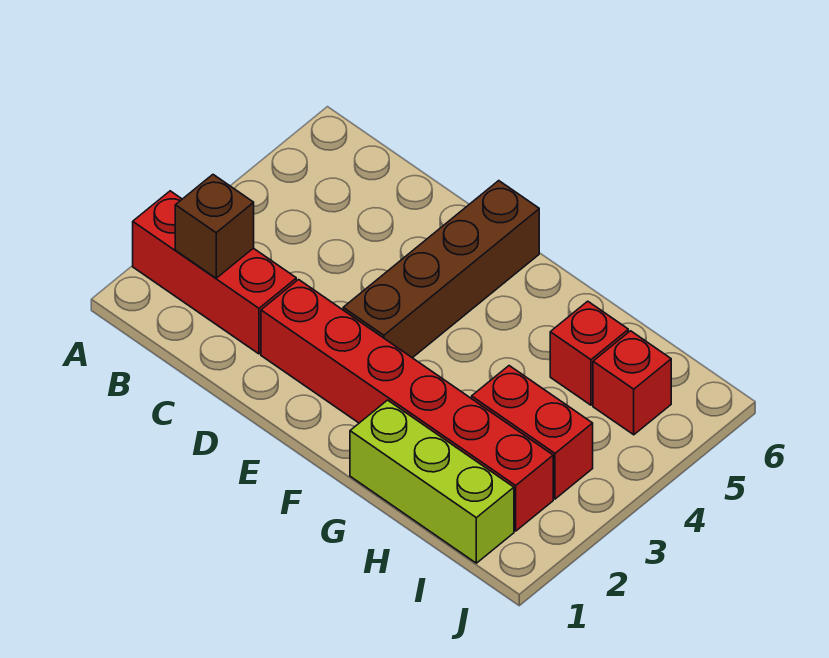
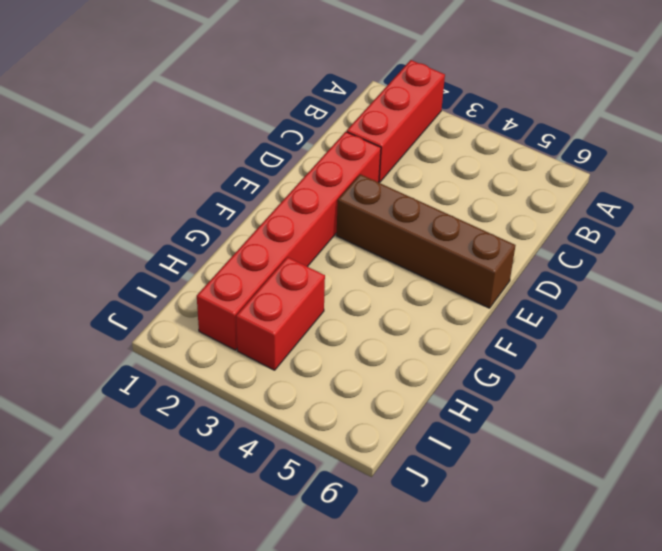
none -> lime brick G1:I1 level 1
none -> red brick H5 level 1

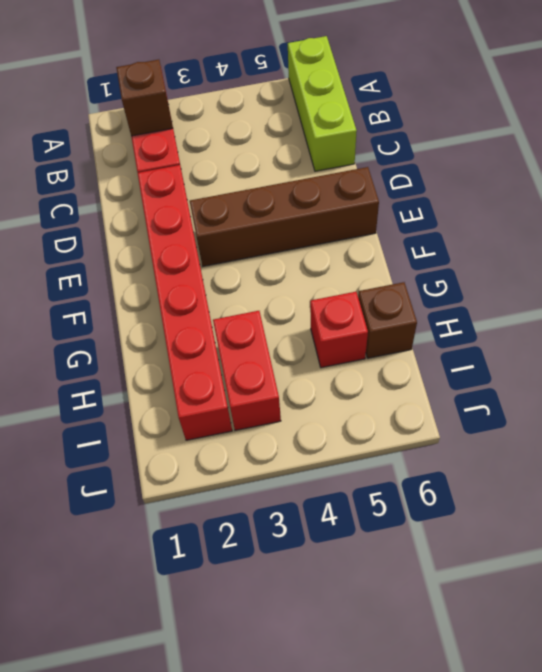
lime brick A6:C6 level 1 -> lime brick G1:I1 level 1
brown brick H6 level 1 -> none
none -> red brick I5 level 1

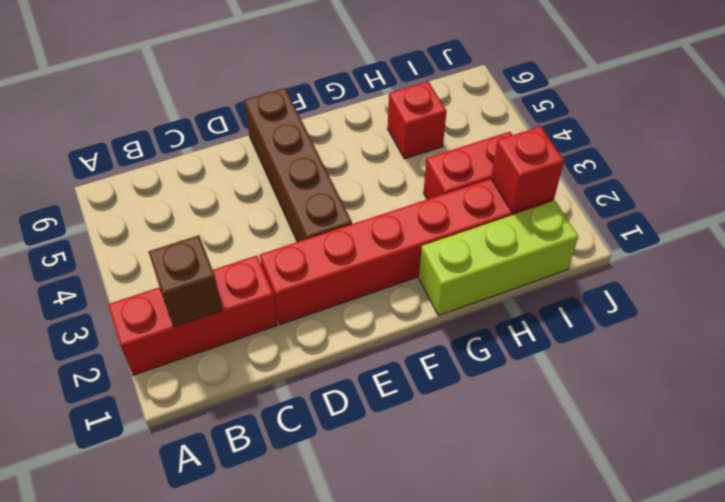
red brick I2 level 2 -> red brick I5 level 1

